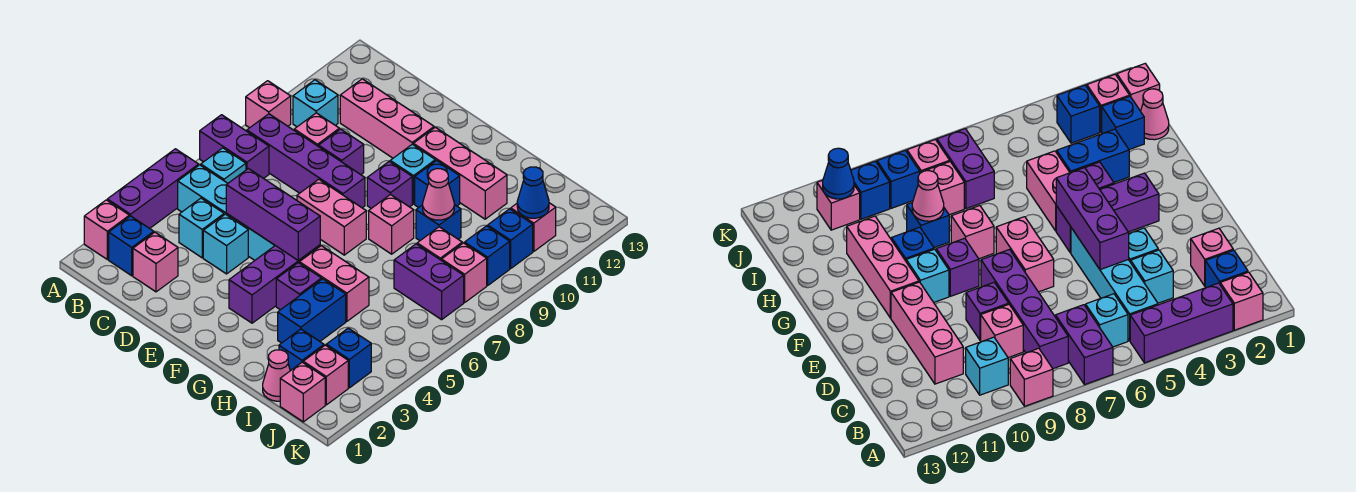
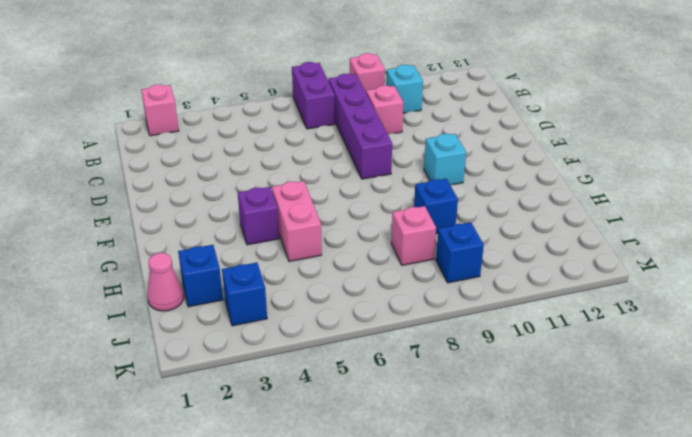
none -> purple brick A3:A5 level 1
none -> blue brick B2 level 1
none -> cyan brick B5:E5 level 1
none -> cyan brick B6 level 1

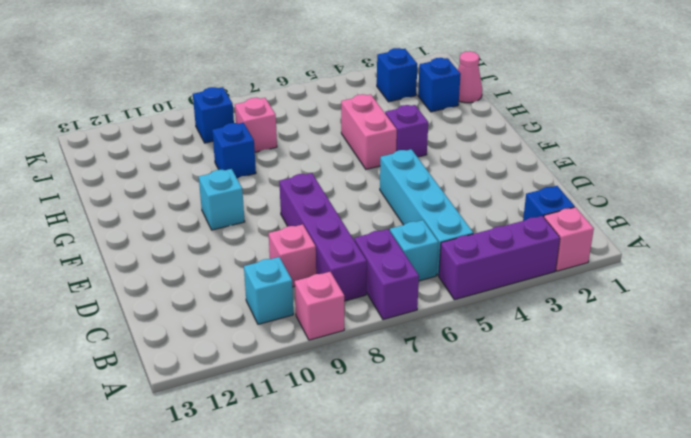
none -> pink brick C2 level 1
none -> cyan brick C4 level 1
none -> pink brick C11:E11 level 1
none -> cyan brick D4 level 1

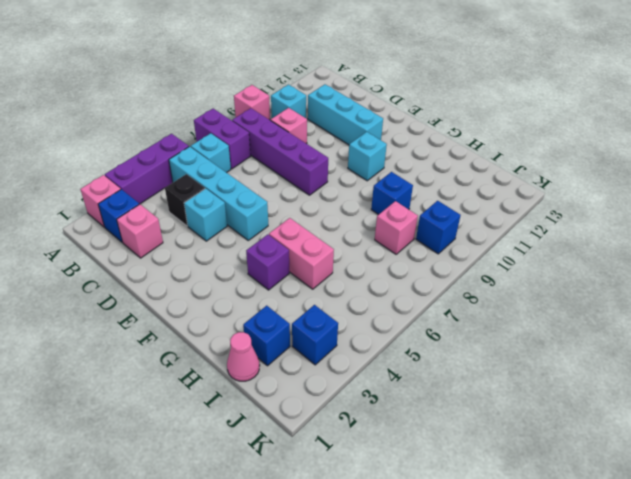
black brick C4 level 1 -> cyan brick C4 level 1
cyan brick C11:E11 level 1 -> pink brick C11:E11 level 1
none -> purple brick D9 level 1
none -> pink brick E7:F7 level 1
none -> purple brick F3:F5 level 1
none -> purple brick F9 level 1

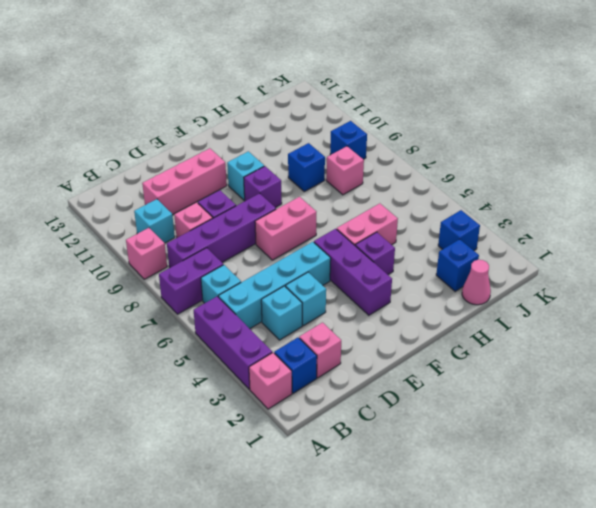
none -> pink brick F11:H11 level 1
none -> pink brick G8 level 1
none -> blue brick G10 level 1
none -> blue brick H3:H4 level 1

